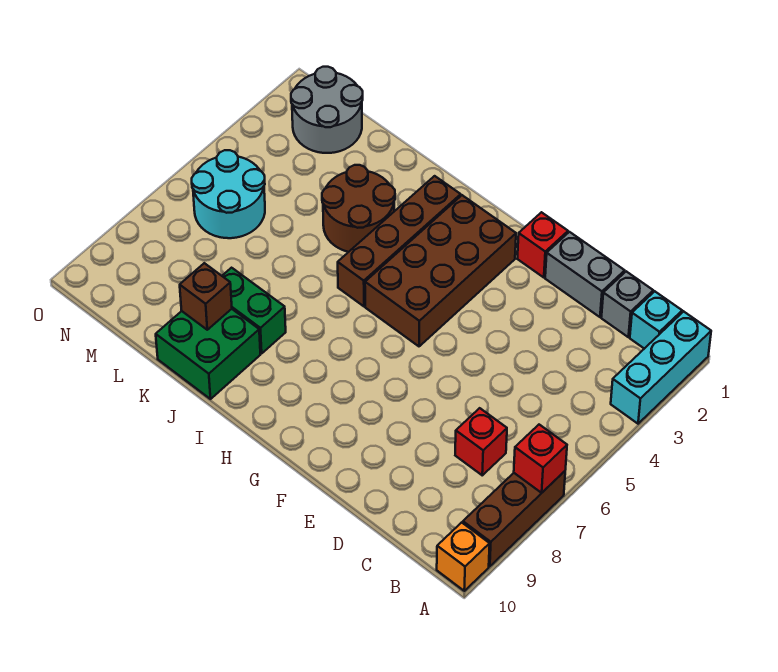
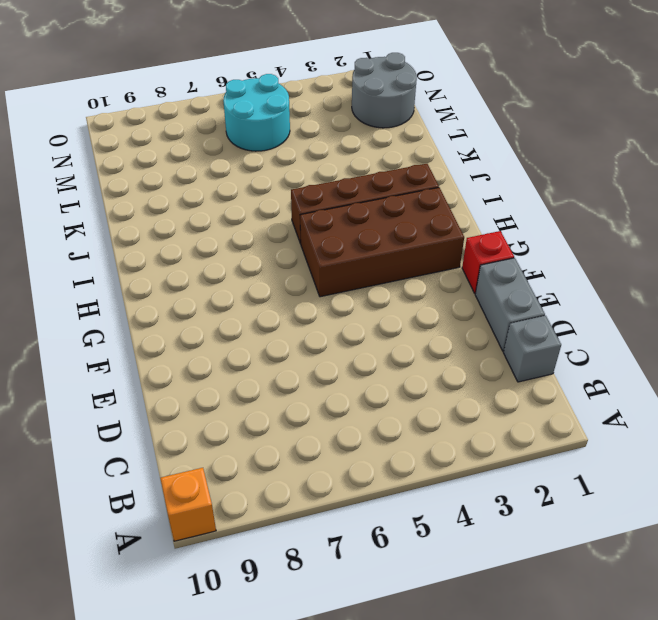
none -> cyan brick A1:A3 level 1
none -> brown brick A7:A9 level 1
none -> cyan brick B1 level 1

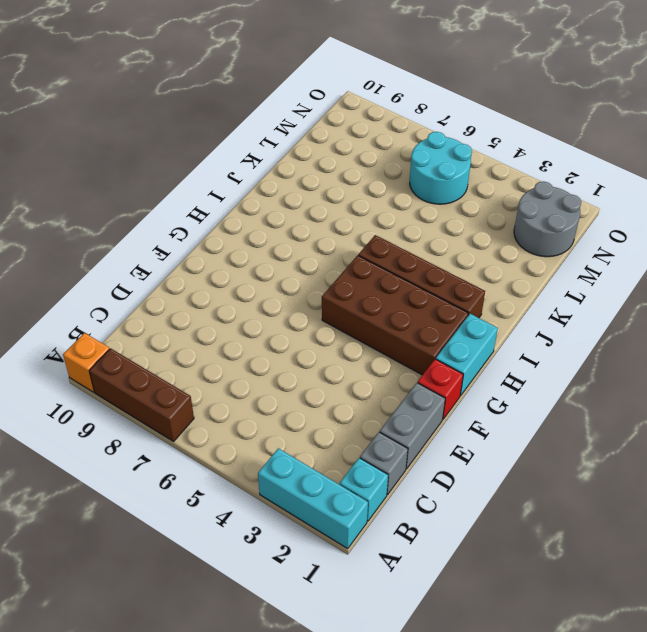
cyan brick G1:H1 level 1 -> none
none -> red brick C7 level 1
none -> brown round brick J3:K4 level 1
none -> green brick J8:K8 level 1

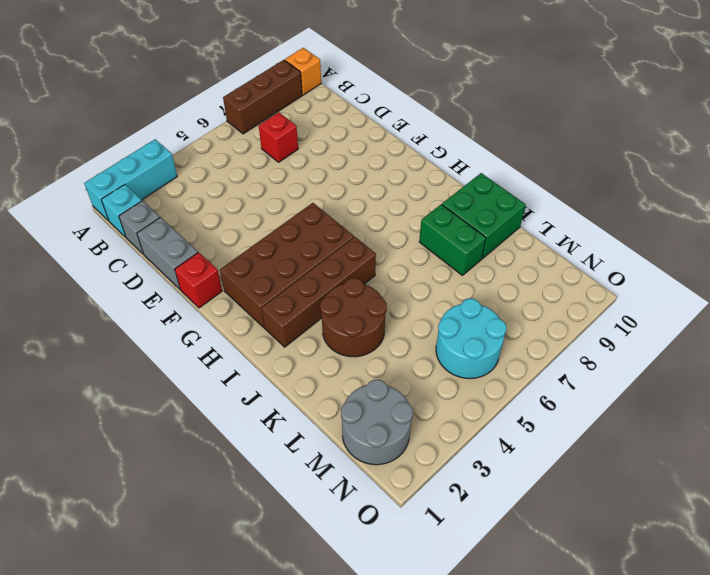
none -> red brick A7 level 2
none -> brown brick K9 level 2

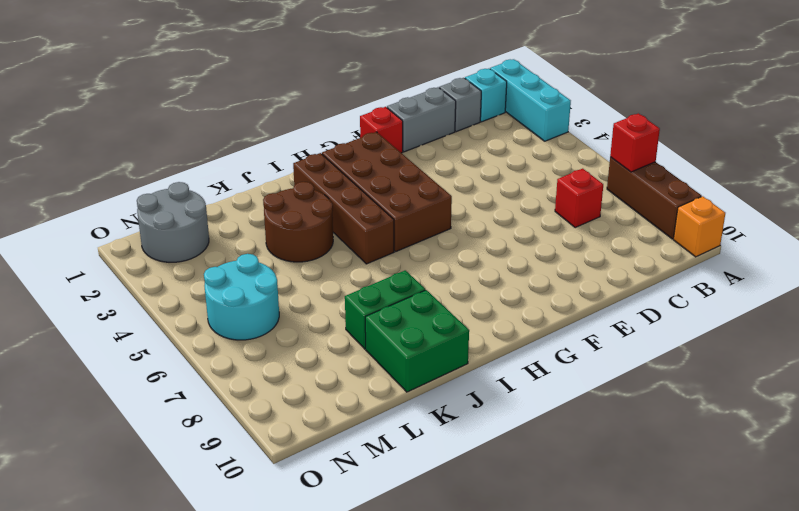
none -> brown brick K9 level 2

